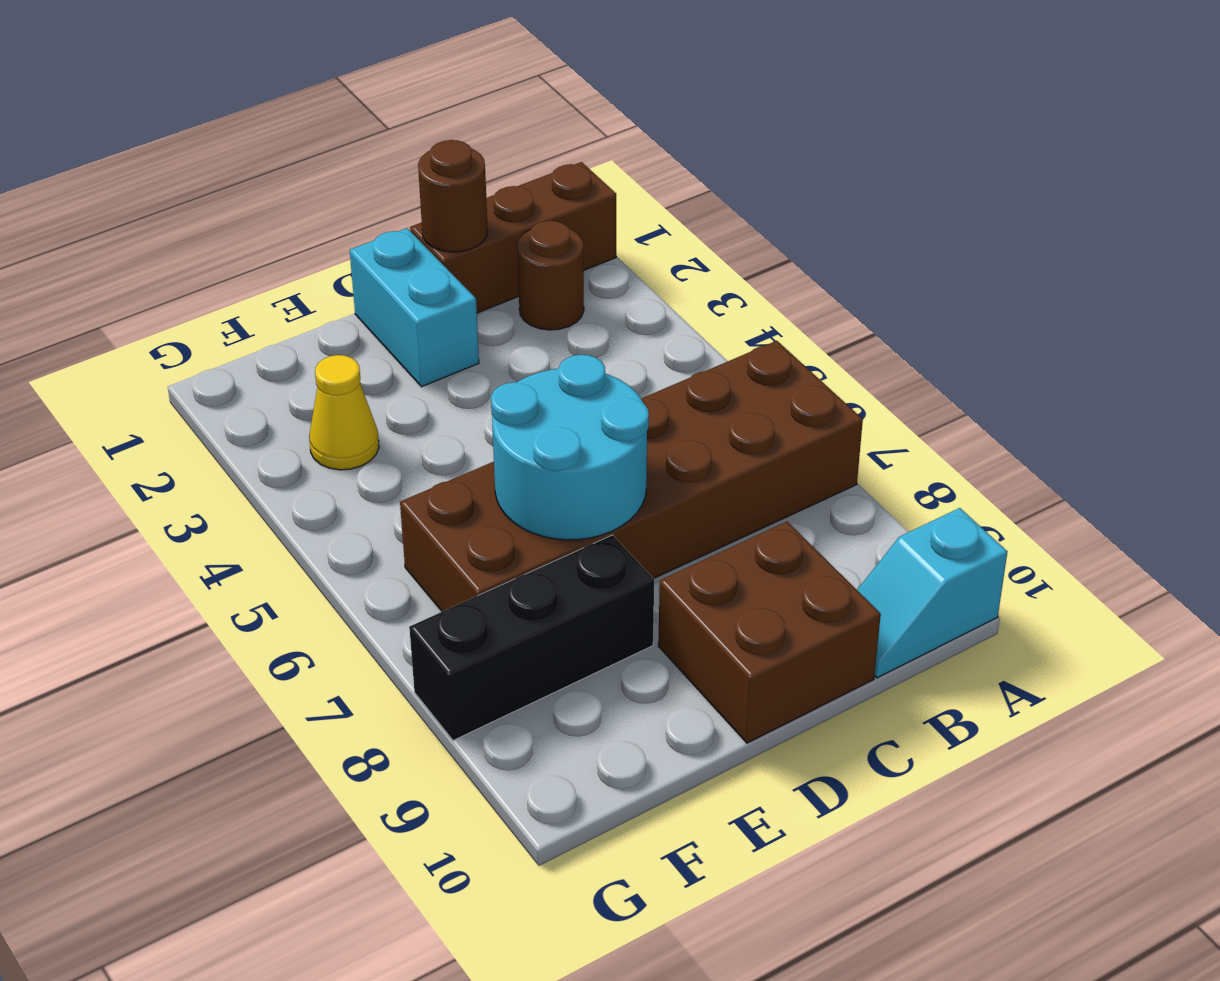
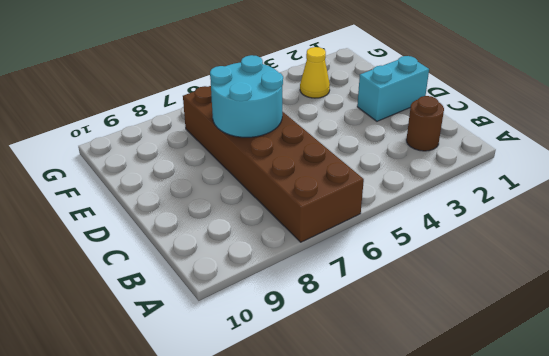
none -> brown brick A1:C1 level 1
none -> cyan slope A10:B10 level 1 top A

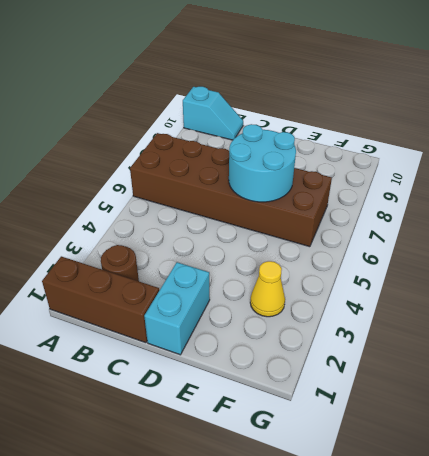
none -> brown brick C9:D10 level 1
none -> black brick E8:G8 level 1

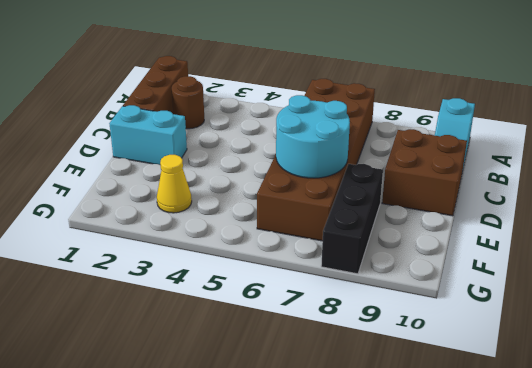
none -> brown round brick C1 level 2

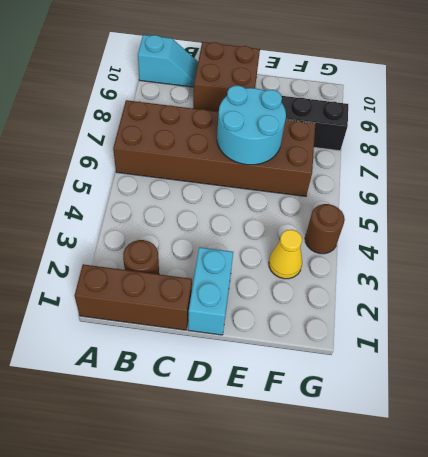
brown round brick G4 level 1 -> brown round brick C1 level 2

